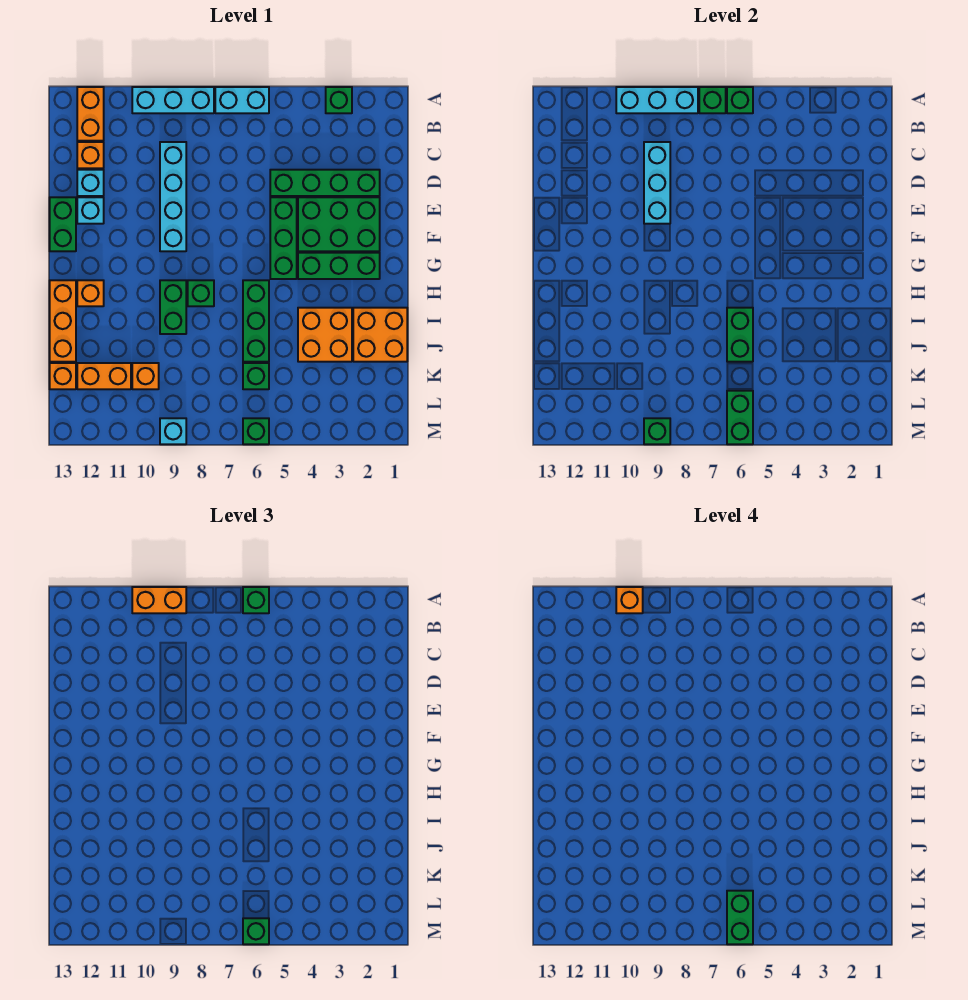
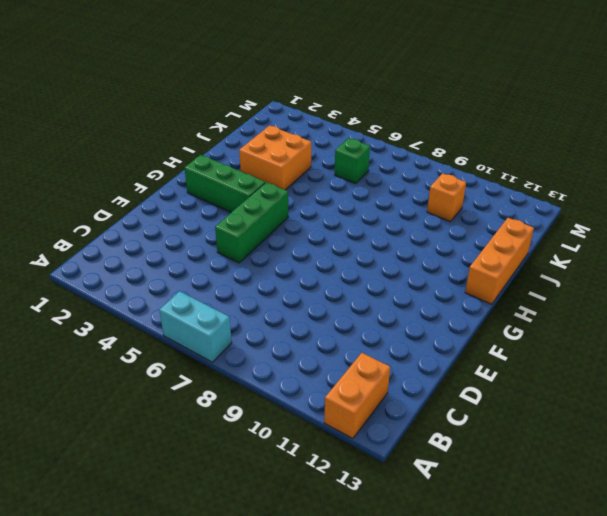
none -> green brick A3 level 1
none -> cyan brick A8:A10 level 1
none -> cyan brick C9:F9 level 1
none -> orange brick C12 level 1

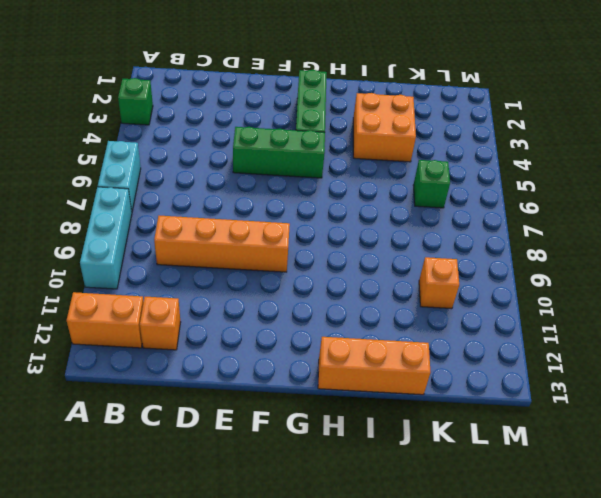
orange brick C9:F9 level 1 -> cyan brick C9:F9 level 1
none -> green brick D2:D5 level 1
none -> cyan brick D12 level 1
none -> green brick E2:F4 level 1
none -> cyan brick E12 level 1

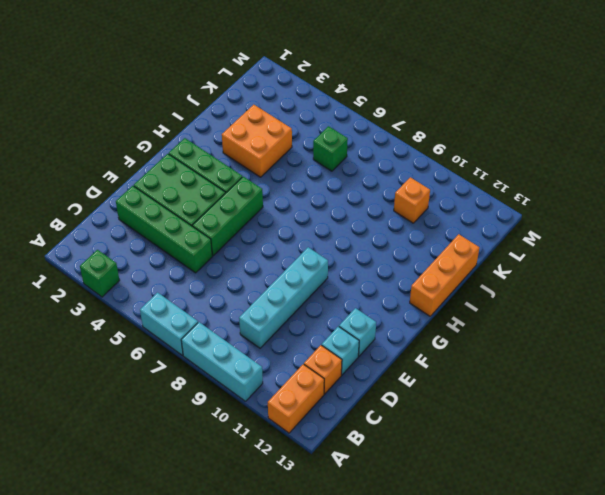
none -> green brick E13:F13 level 1
none -> green brick H6:J6 level 1
none -> green brick H8 level 1
none -> green brick H9:I9 level 1

